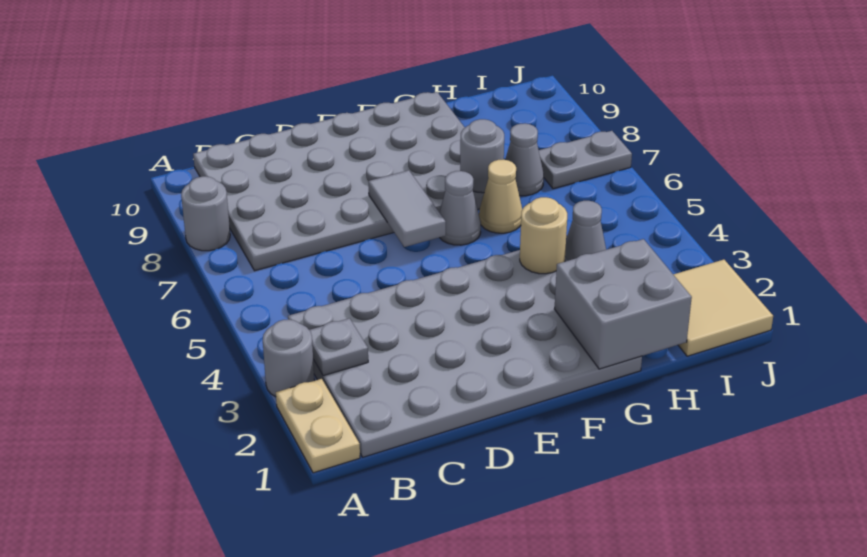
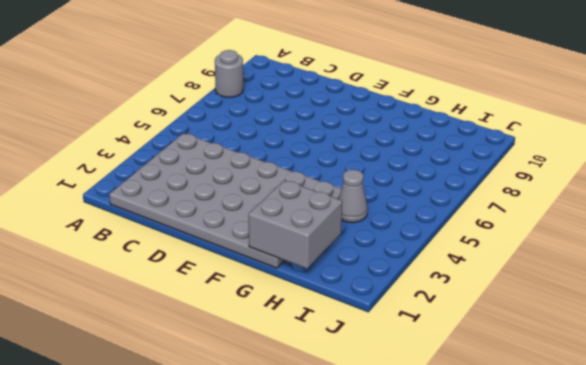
none -> tan plate A1:A2 level 1
none -> grey round brick A3 level 1
none -> grey plate B7:G10 level 1

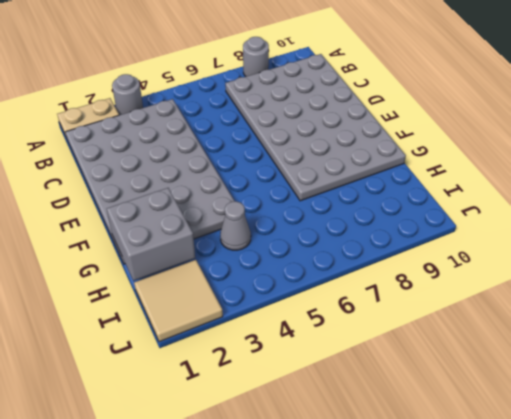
none -> grey cone F6 level 1
none -> tan cone G6 level 1
none -> grey cone H7 level 1

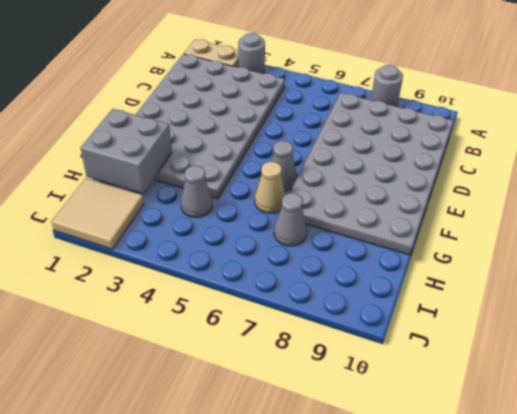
none -> grey plate I7:J7 level 1
none -> grey plate B3 level 2
none -> grey tile E6:E7 level 2

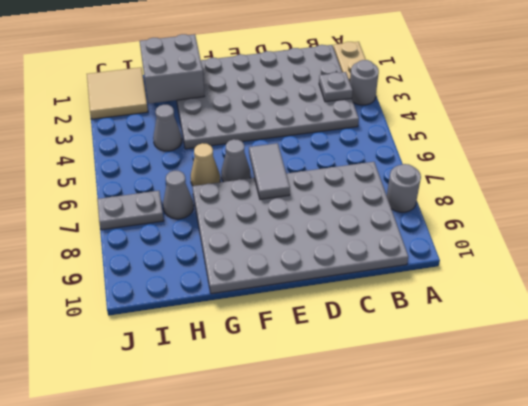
none -> tan round brick G4 level 2
none -> grey round brick G7 level 2

